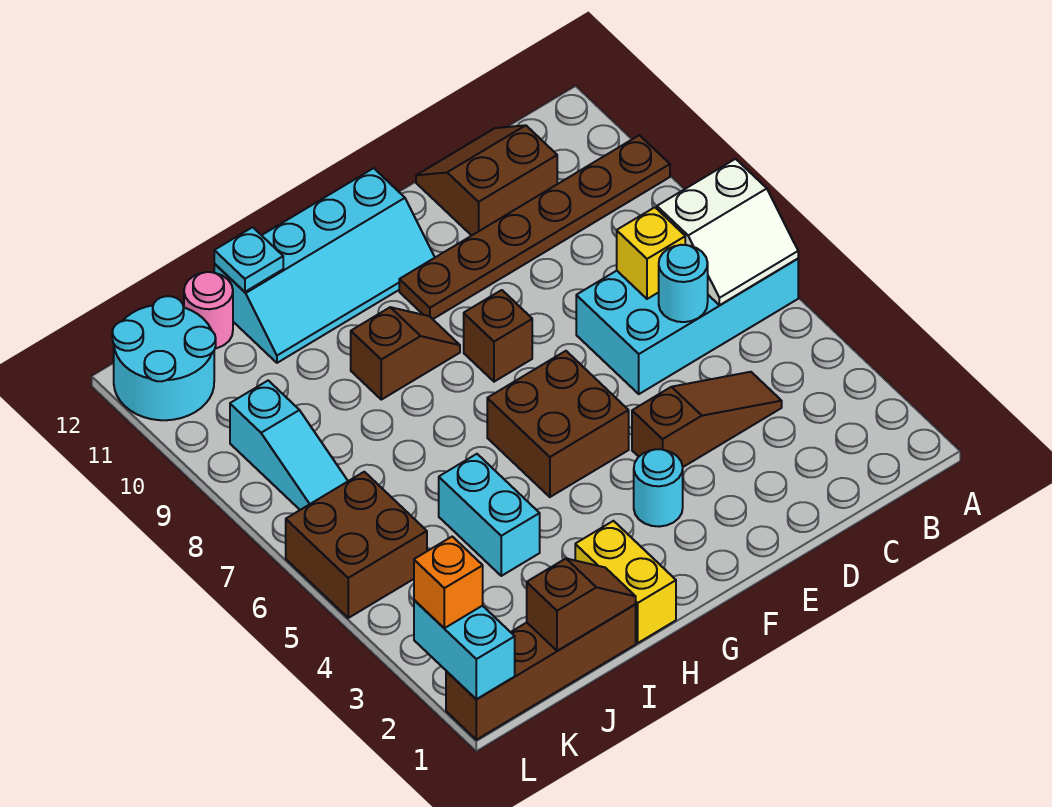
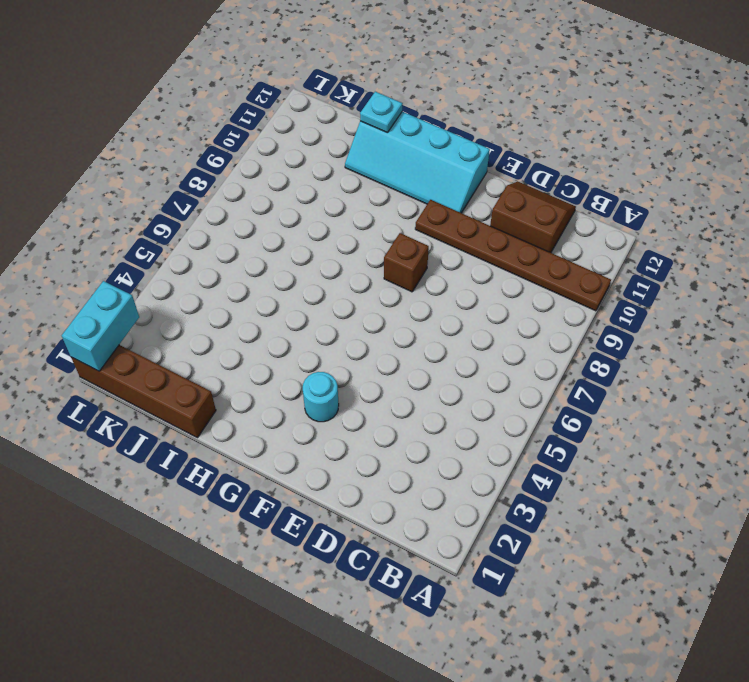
none -> cyan brick A6:D7 level 1
none -> brown slope C4:E4 level 1 top E
none -> brown brick F5:G6 level 1

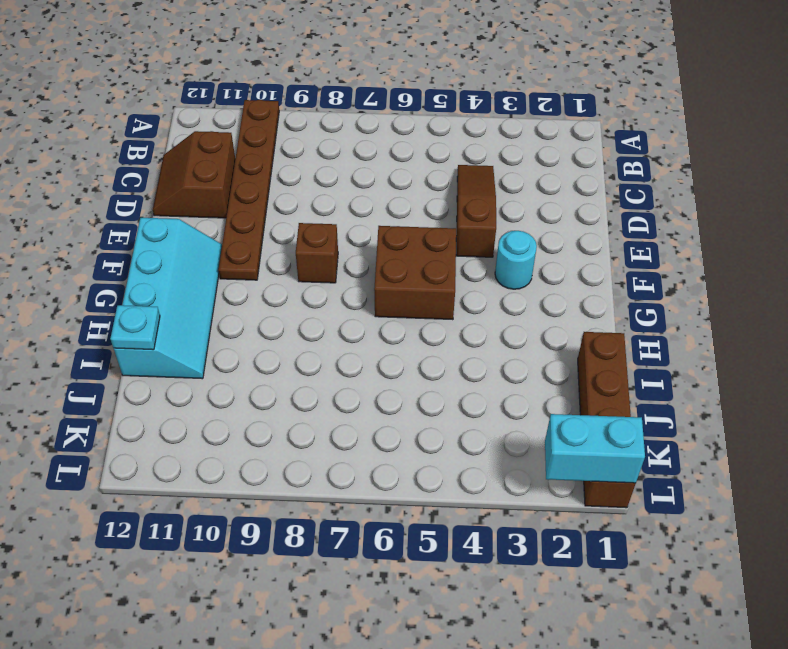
none -> cyan brick A6:D7 level 1
none -> brown slope G9:H9 level 1 top H
none -> yellow brick H1:H2 level 1

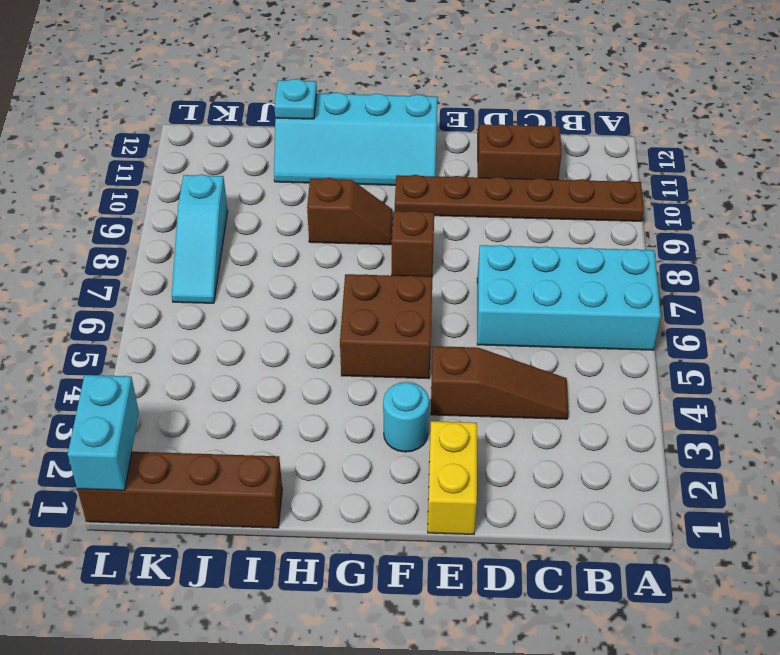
yellow brick E1:E2 level 1 -> yellow brick H1:H2 level 1
none -> cyan brick I4:I5 level 1
none -> pink round brick J12 level 1
none -> brown brick K5:L6 level 1

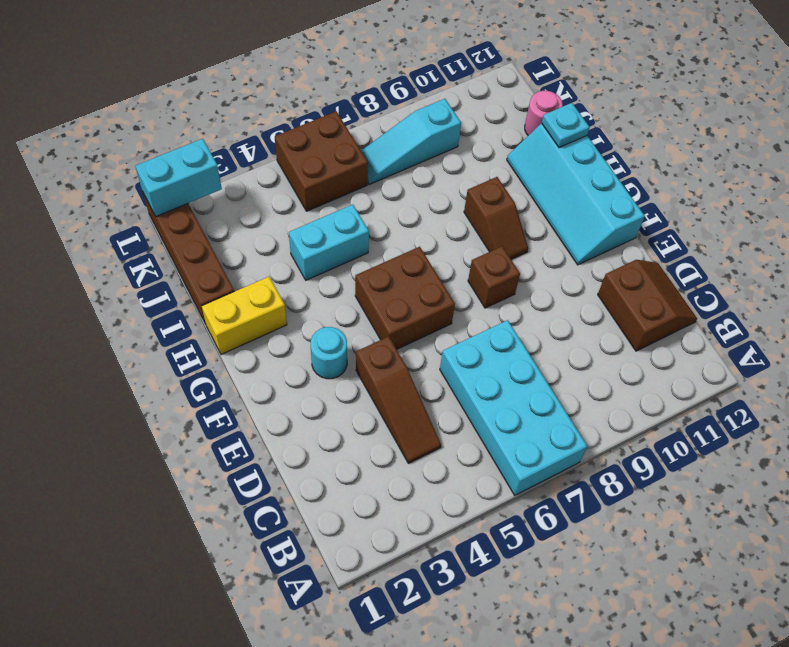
none -> brown plate A10:F10 level 1
none -> cyan round brick K11:L12 level 1
none -> white slope A6:B7 level 2 top 7

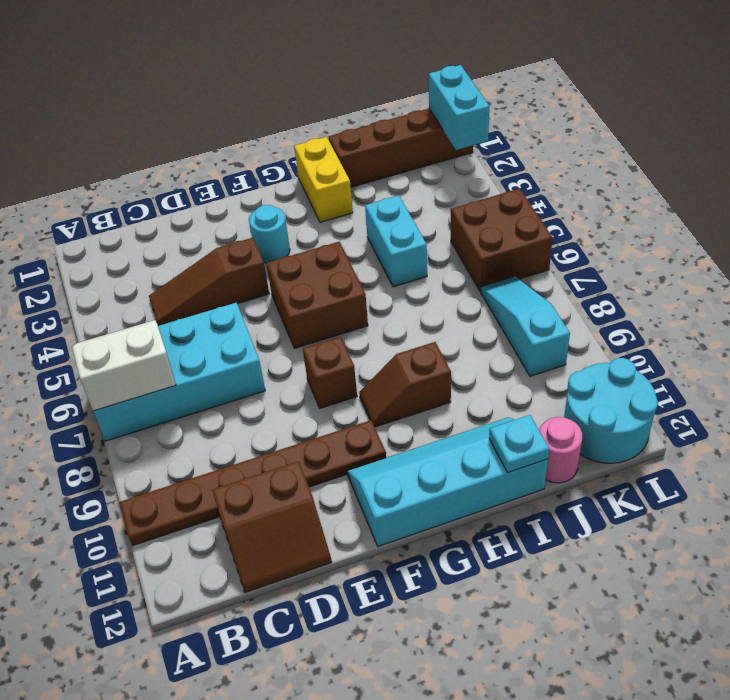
none -> cyan round brick C6 level 2
none -> yellow brick C7 level 2
none -> brown slope I1:J1 level 2 top J

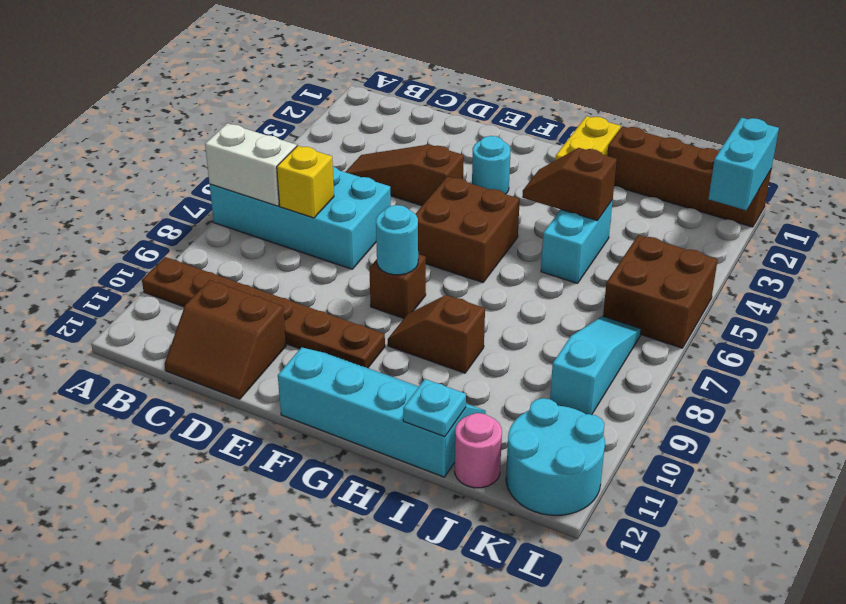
cyan round brick F8 level 2 -> cyan round brick C6 level 2
brown slope H4:I4 level 2 top I -> brown slope I1:J1 level 2 top J
none -> orange brick L2 level 3

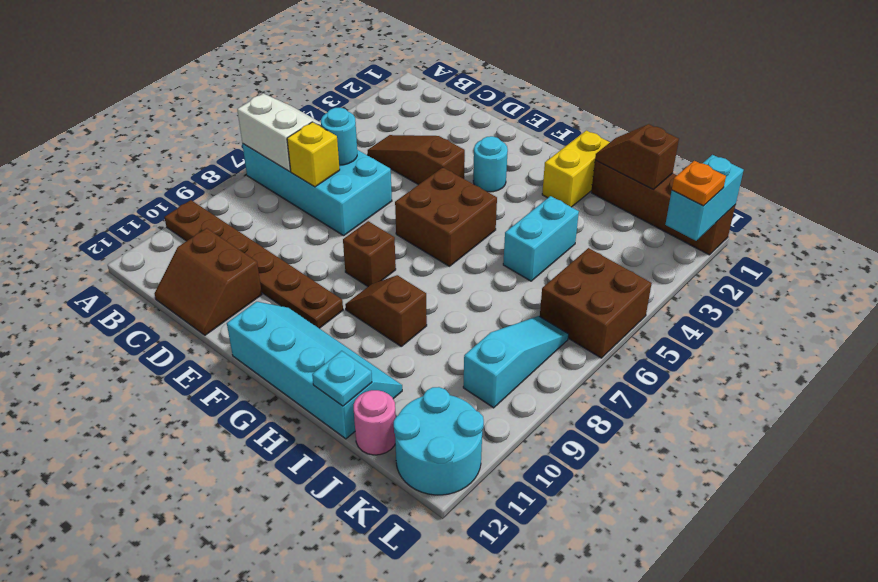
orange plate L2 level 3 -> orange brick L2 level 3

